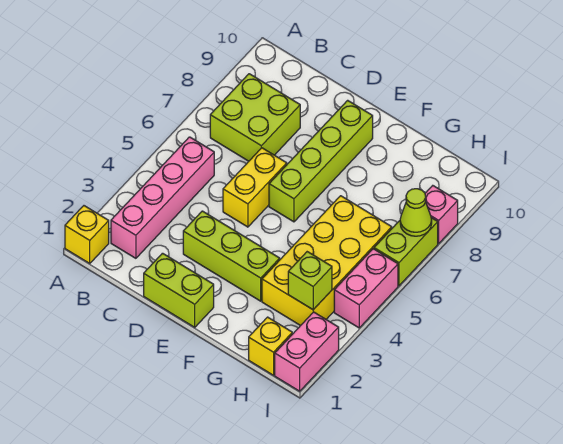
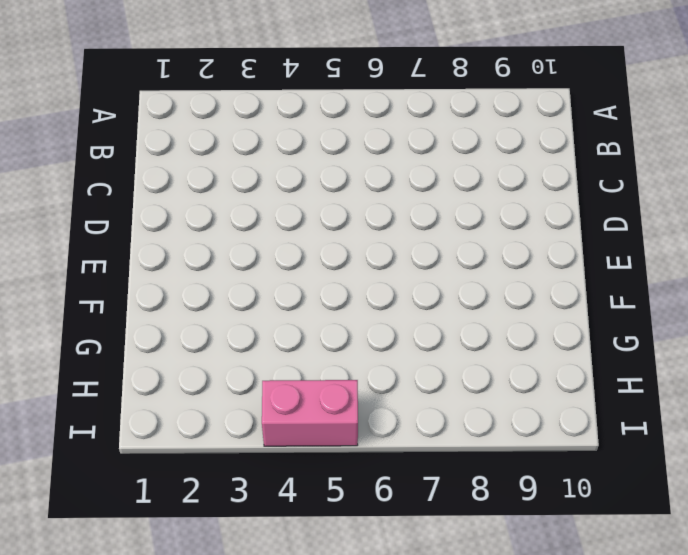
none -> yellow brick A1 level 1
none -> pink brick B2:B5 level 1
none -> lime brick B7:C8 level 1

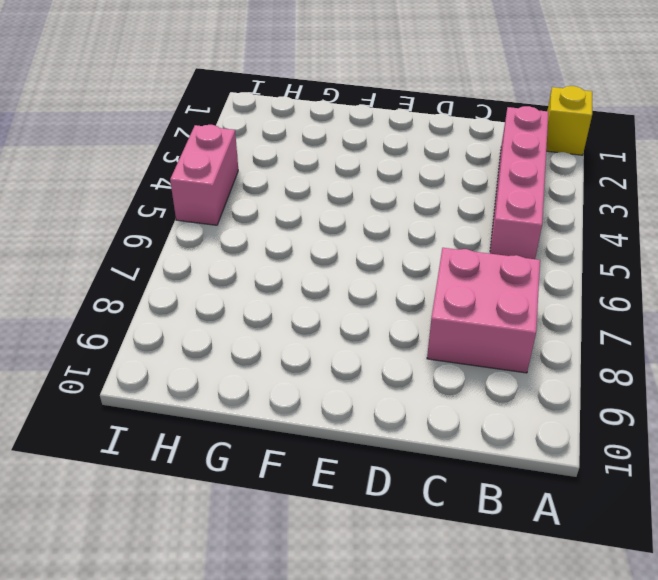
pink brick B7:C8 level 1 -> lime brick B7:C8 level 1
none -> lime brick D1:E1 level 1
none -> lime brick D3:F3 level 1
none -> yellow brick D5:D6 level 1

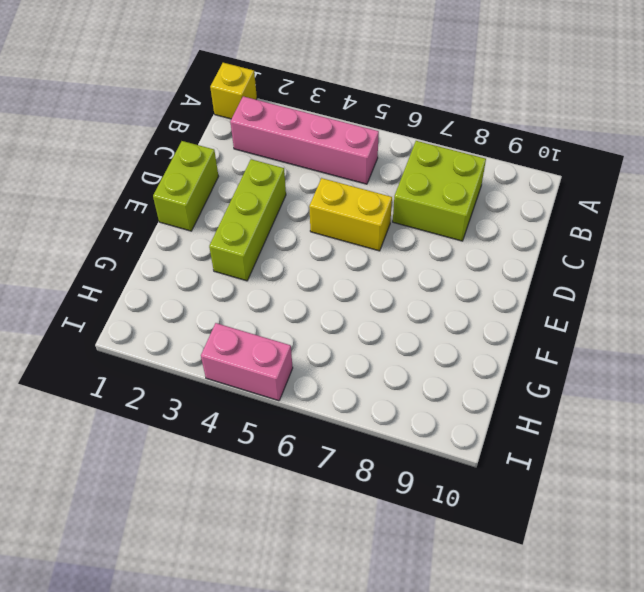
none -> lime brick E6:E9 level 1
none -> yellow brick G3:H6 level 1
none -> yellow brick H1 level 1

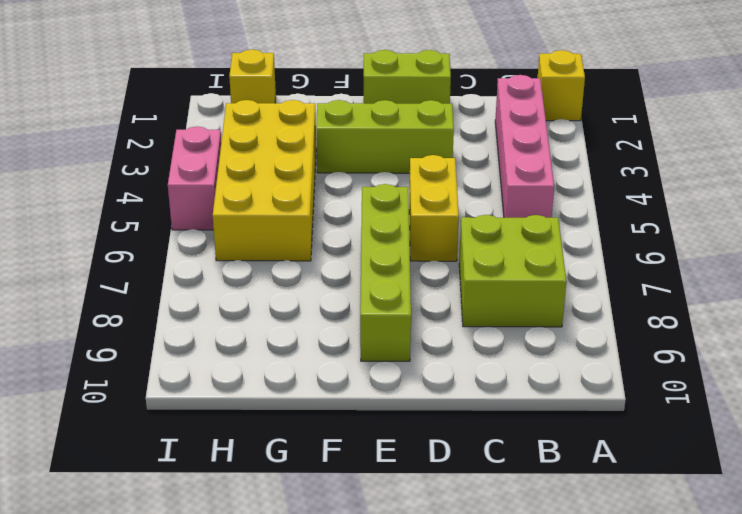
none -> pink brick I1:I2 level 1
none -> lime brick I6:I7 level 1
none -> pink brick I8 level 1

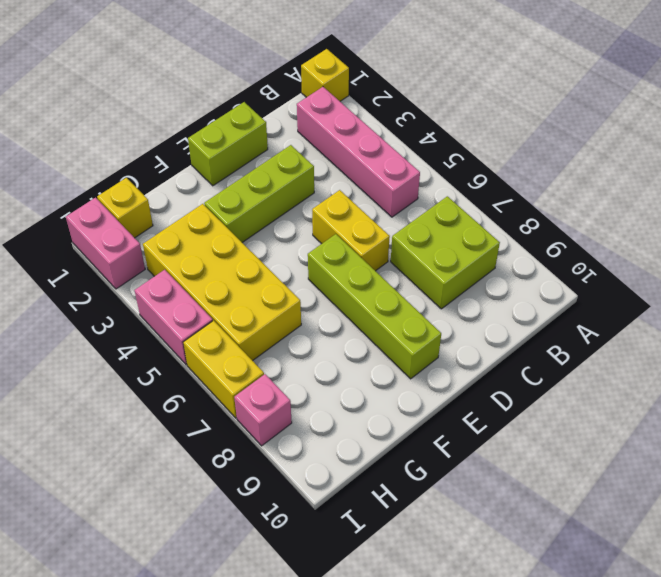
yellow brick I6:I7 level 1 -> lime brick I6:I7 level 1
none -> lime brick H3 level 2
none -> lime cone I7 level 2

